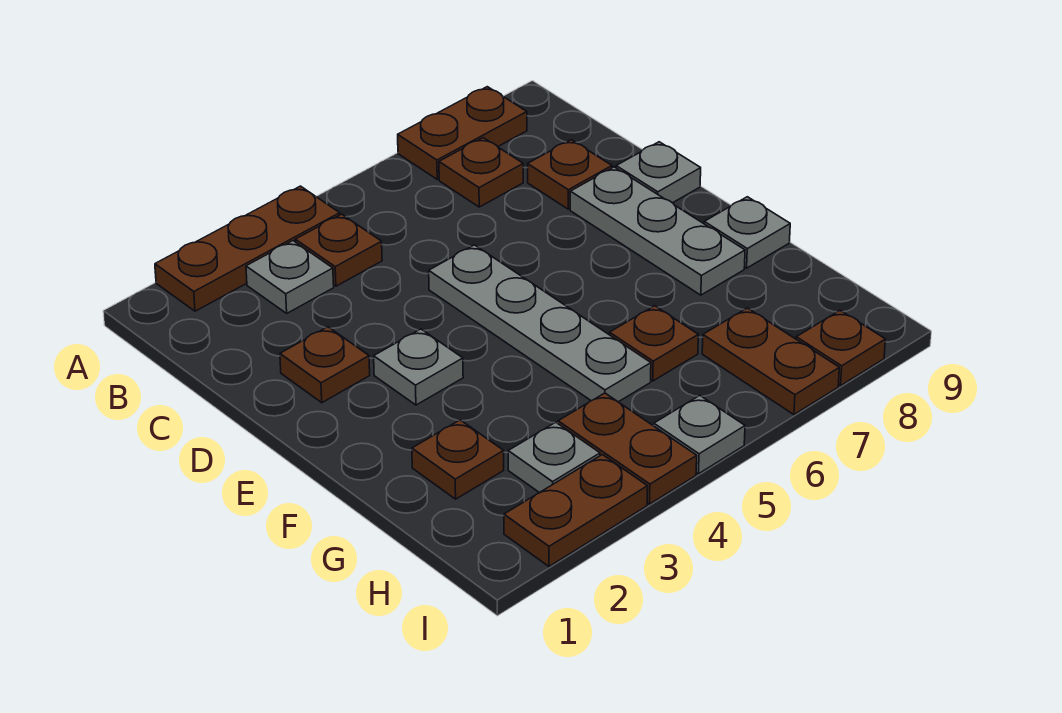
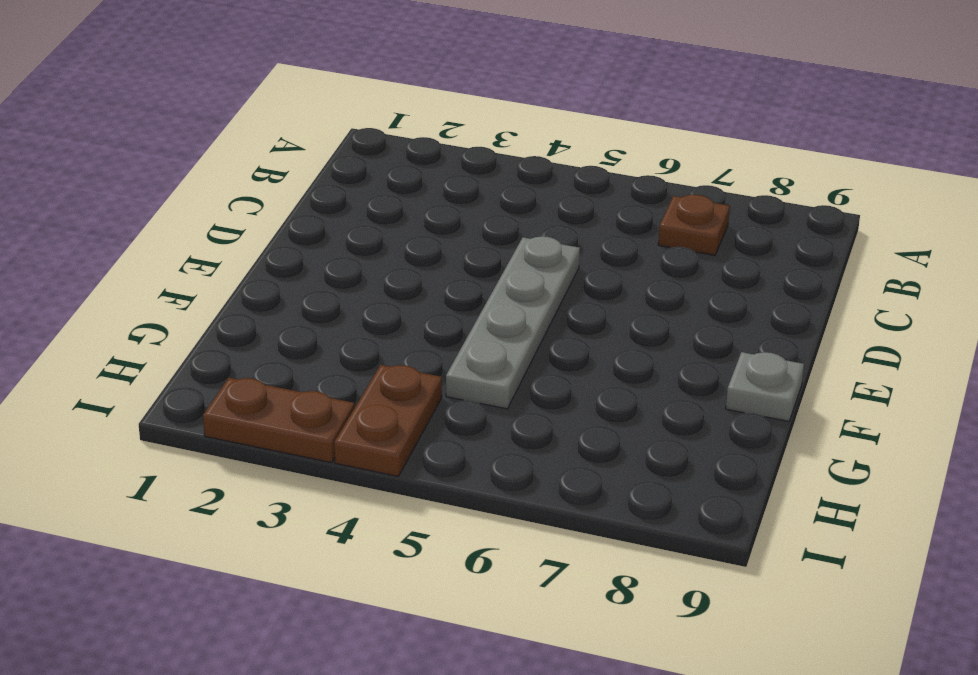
none -> brown plate A2:A4 level 1
none -> brown plate A7:A8 level 1
none -> grey plate B3 level 1

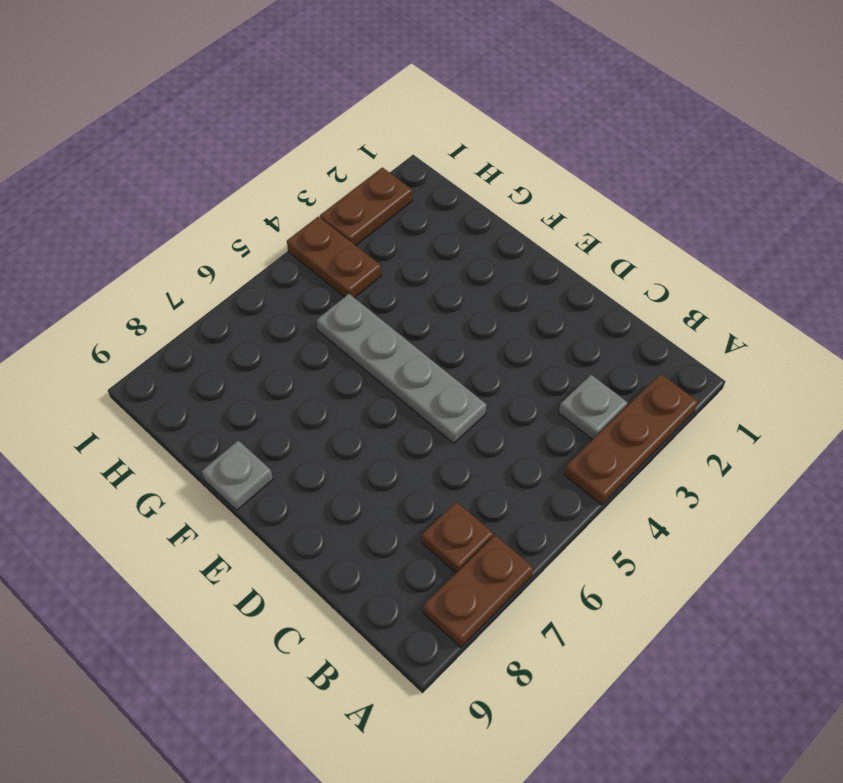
none -> brown plate B4 level 1
none -> brown plate C8 level 1
none -> brown plate D2 level 1

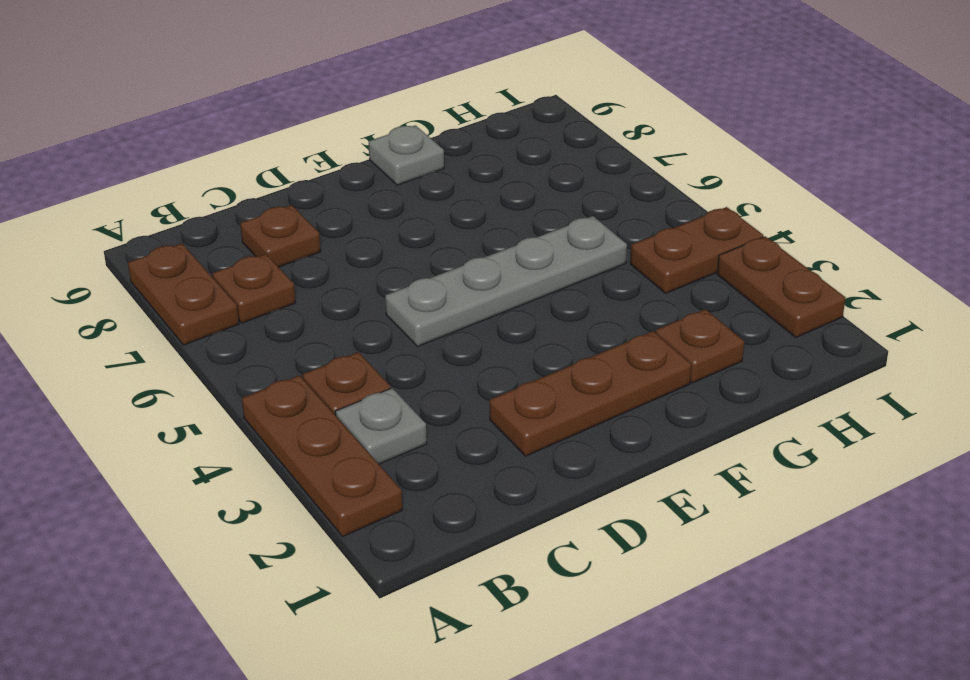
brown plate D2:F2 level 1 -> brown plate D2 level 1
none -> grey plate D8:F8 level 1
none -> grey plate D9 level 1
none -> grey plate E3 level 1

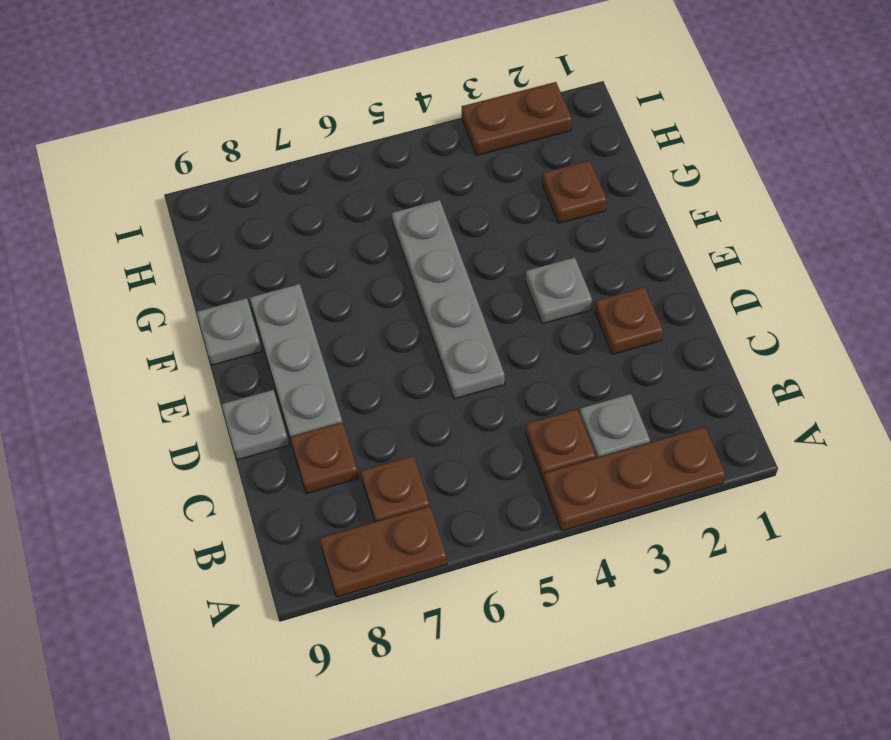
none -> brown plate G6 level 1
none -> grey plate H3 level 1
none -> brown plate H4:I4 level 1

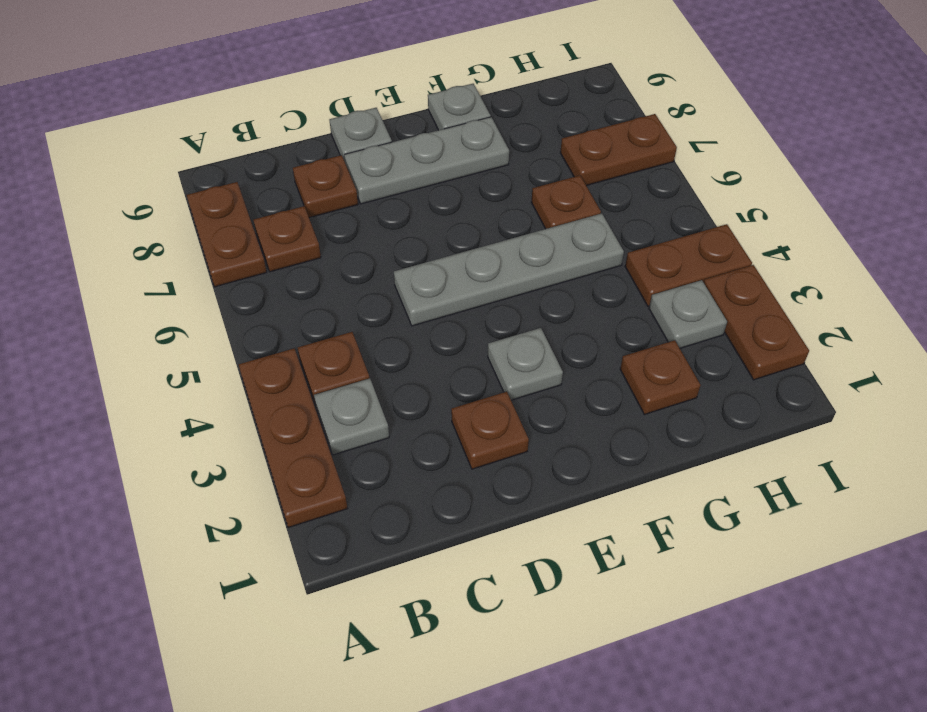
none -> grey plate I5 level 1
none -> brown plate I8 level 1

